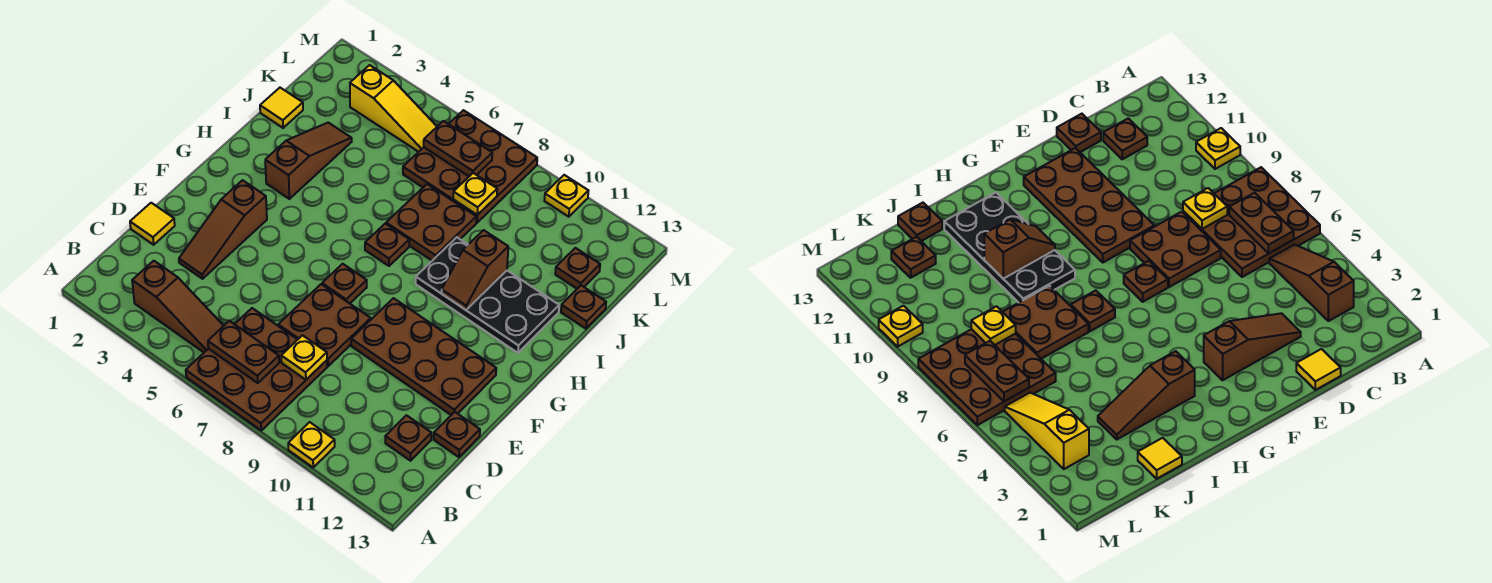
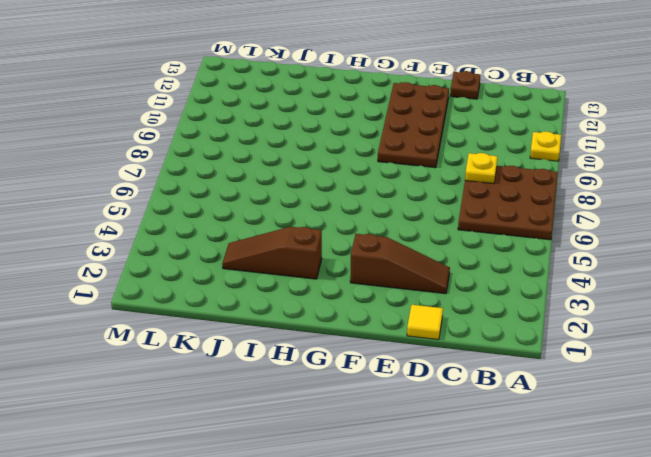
none -> brown slope B3:B5 level 1 top 3
none -> brown plate C12 level 1
none -> brown plate D7:E8 level 1

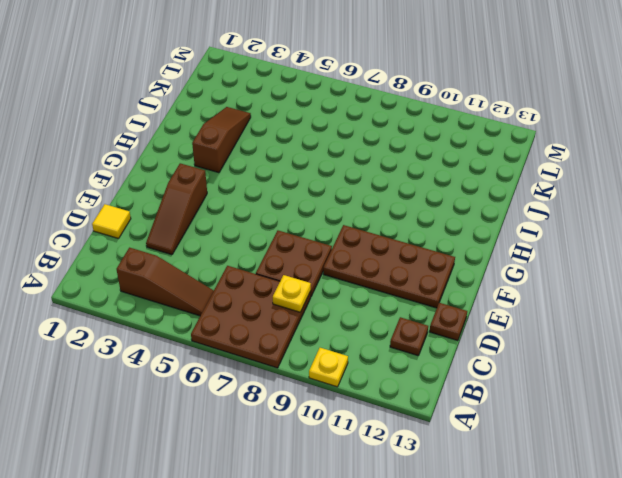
none -> brown plate F7 level 1
none -> brown plate H7 level 1
none -> black plate H9:I12 level 1

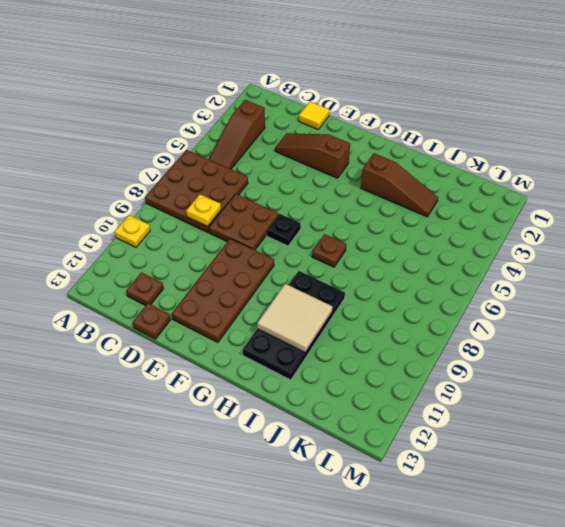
black plate F7 level 1 -> brown plate F7 level 1
tan tile H10:I11 level 2 -> brown slope H10:I10 level 2 top I
none -> brown plate I7:J8 level 1
none -> yellow tile J1 level 1
none -> brown plate J13 level 1

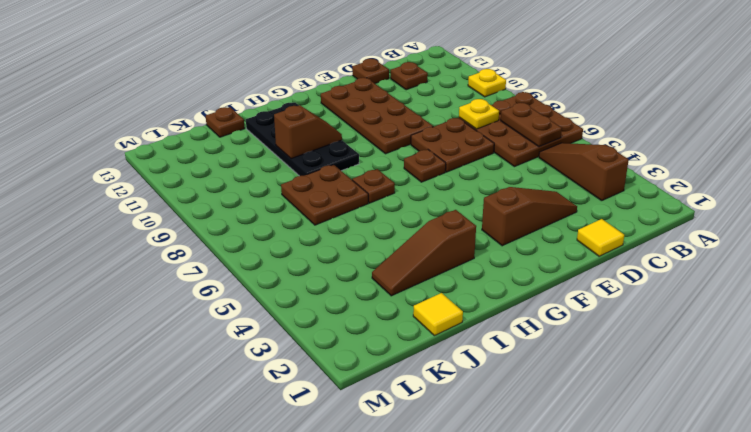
none -> brown plate K6:M8 level 1
none -> brown plate K12 level 1
none -> yellow slope L3:L5 level 1 top 3

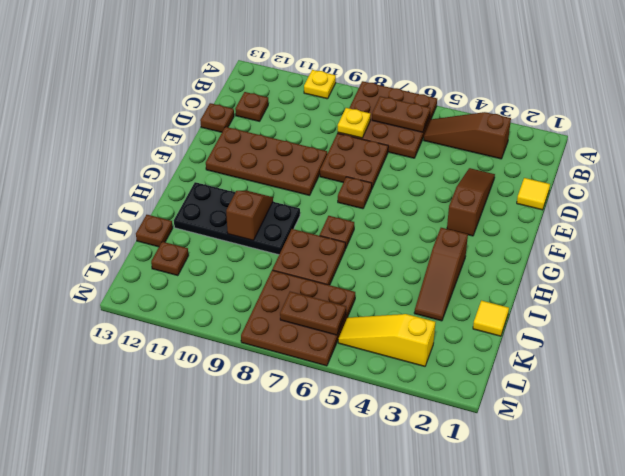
none -> yellow plate M10 level 1
none -> yellow plate K8 level 2

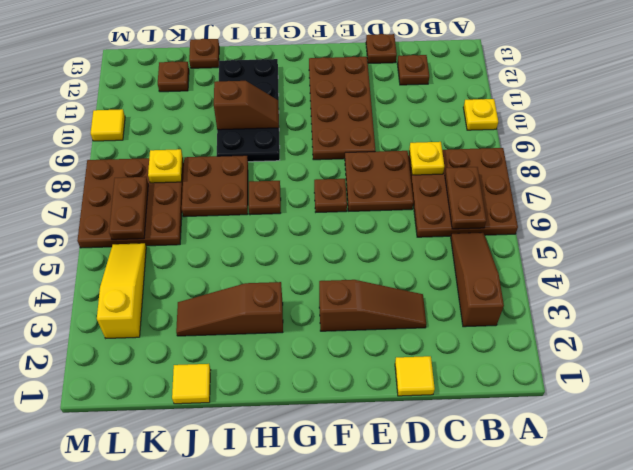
yellow tile M10 level 1 -> yellow plate M10 level 1

